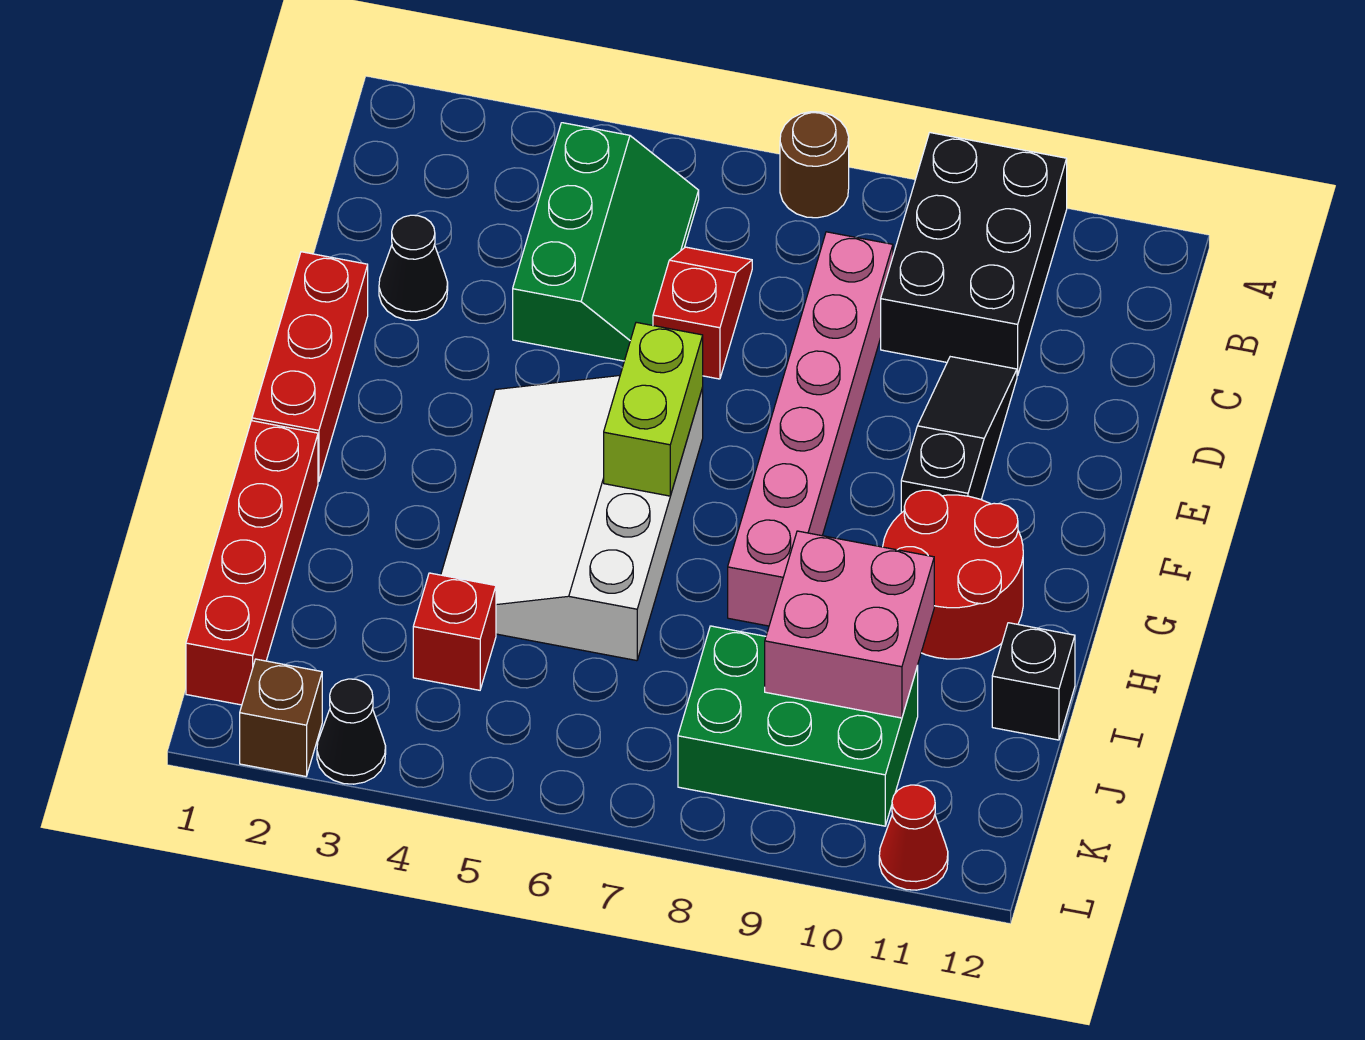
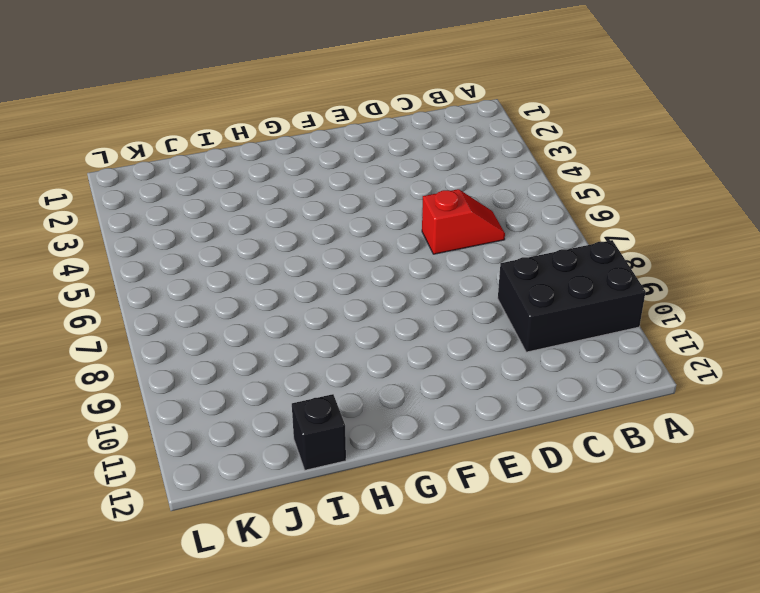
none -> brown round brick A7 level 1
none -> green slope B4:D5 level 1 top 4
none -> pink brick C8:H8 level 1

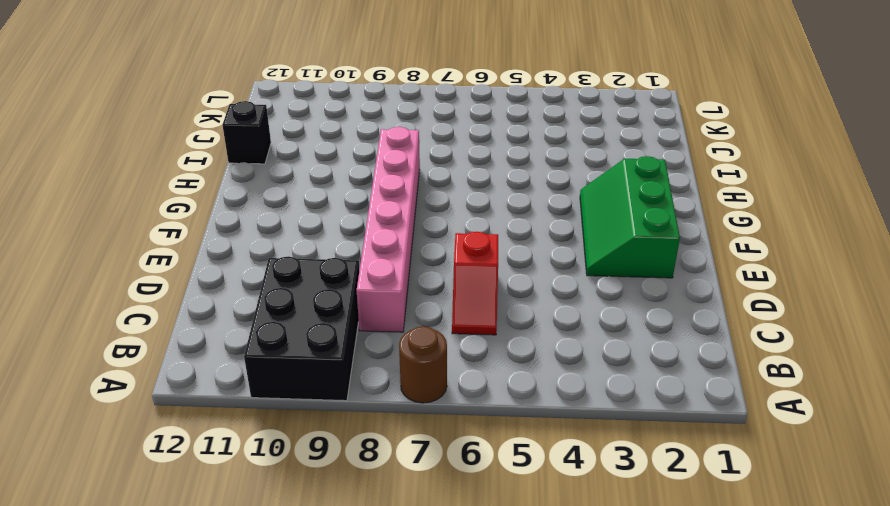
green slope E2:G3 level 1 top 2 -> green slope B4:D5 level 1 top 4
none -> black cone D2 level 1
none -> black slope D10:F10 level 1 top F
none -> red brick E1:G1 level 1

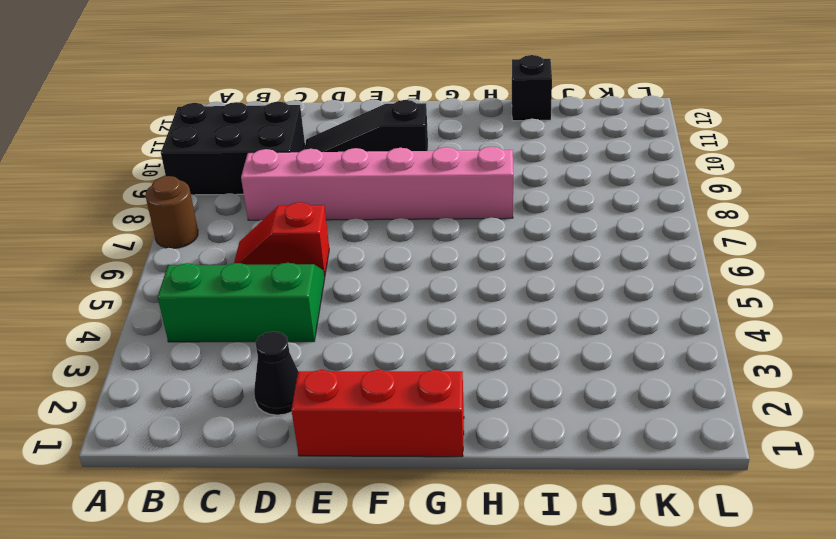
none -> white slope F4:I6 level 1 top 6
none -> red round brick G10:H11 level 1
none -> red brick H1:K1 level 1

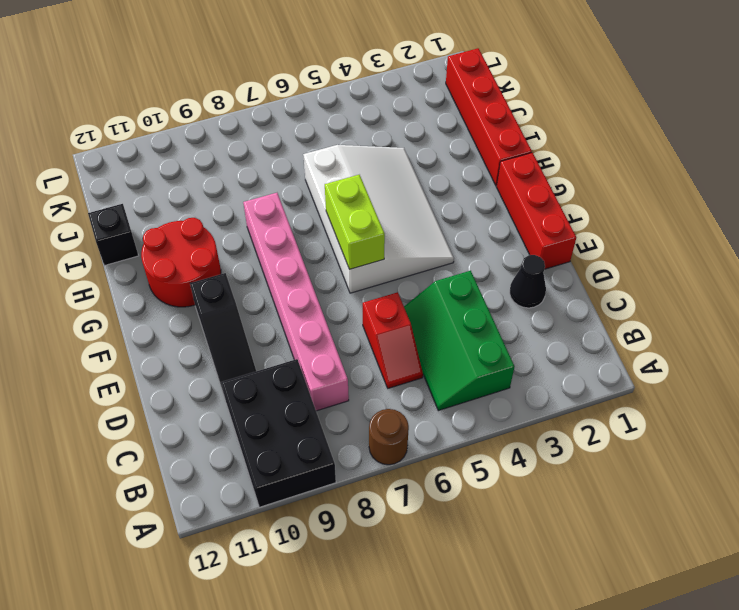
none -> red brick J4 level 1
none -> green brick J8:K10 level 1
none -> brown brick L2 level 1

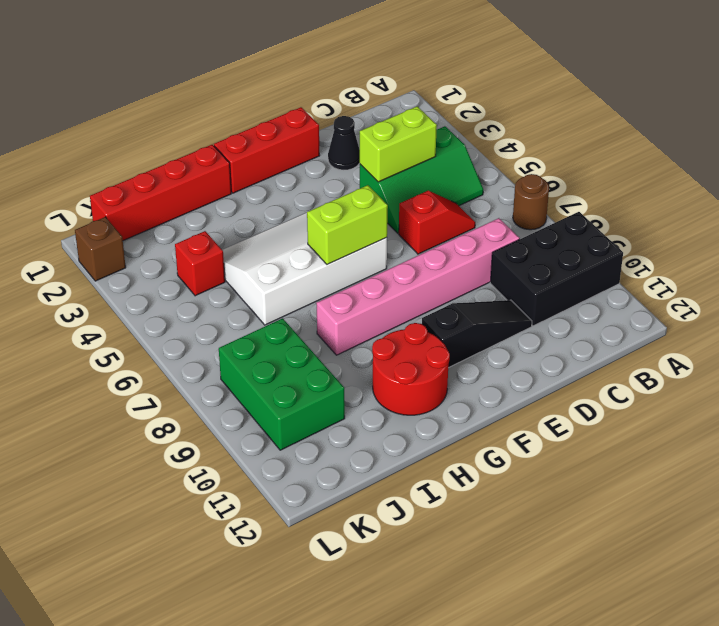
lime brick C4:D4 level 2 -> none
none -> black brick I12 level 1
none -> black cone L3 level 1
none -> red cone L11 level 1

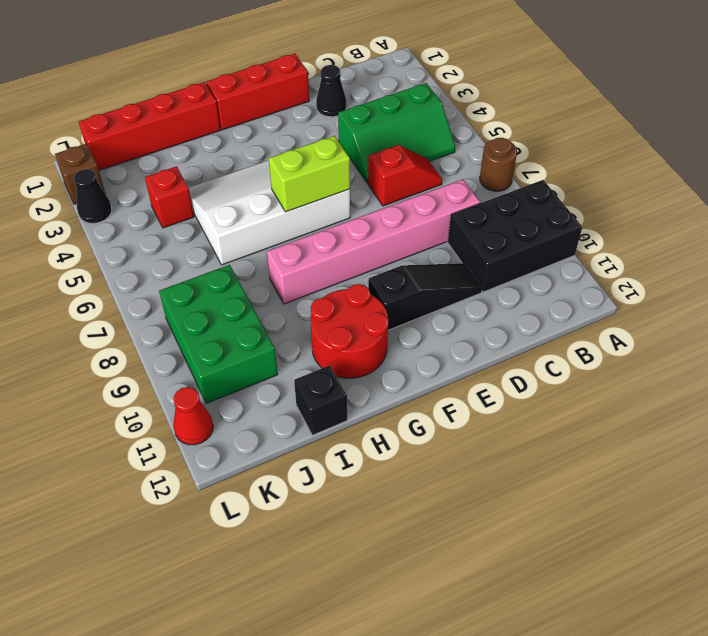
none -> pink brick I9:J10 level 2

